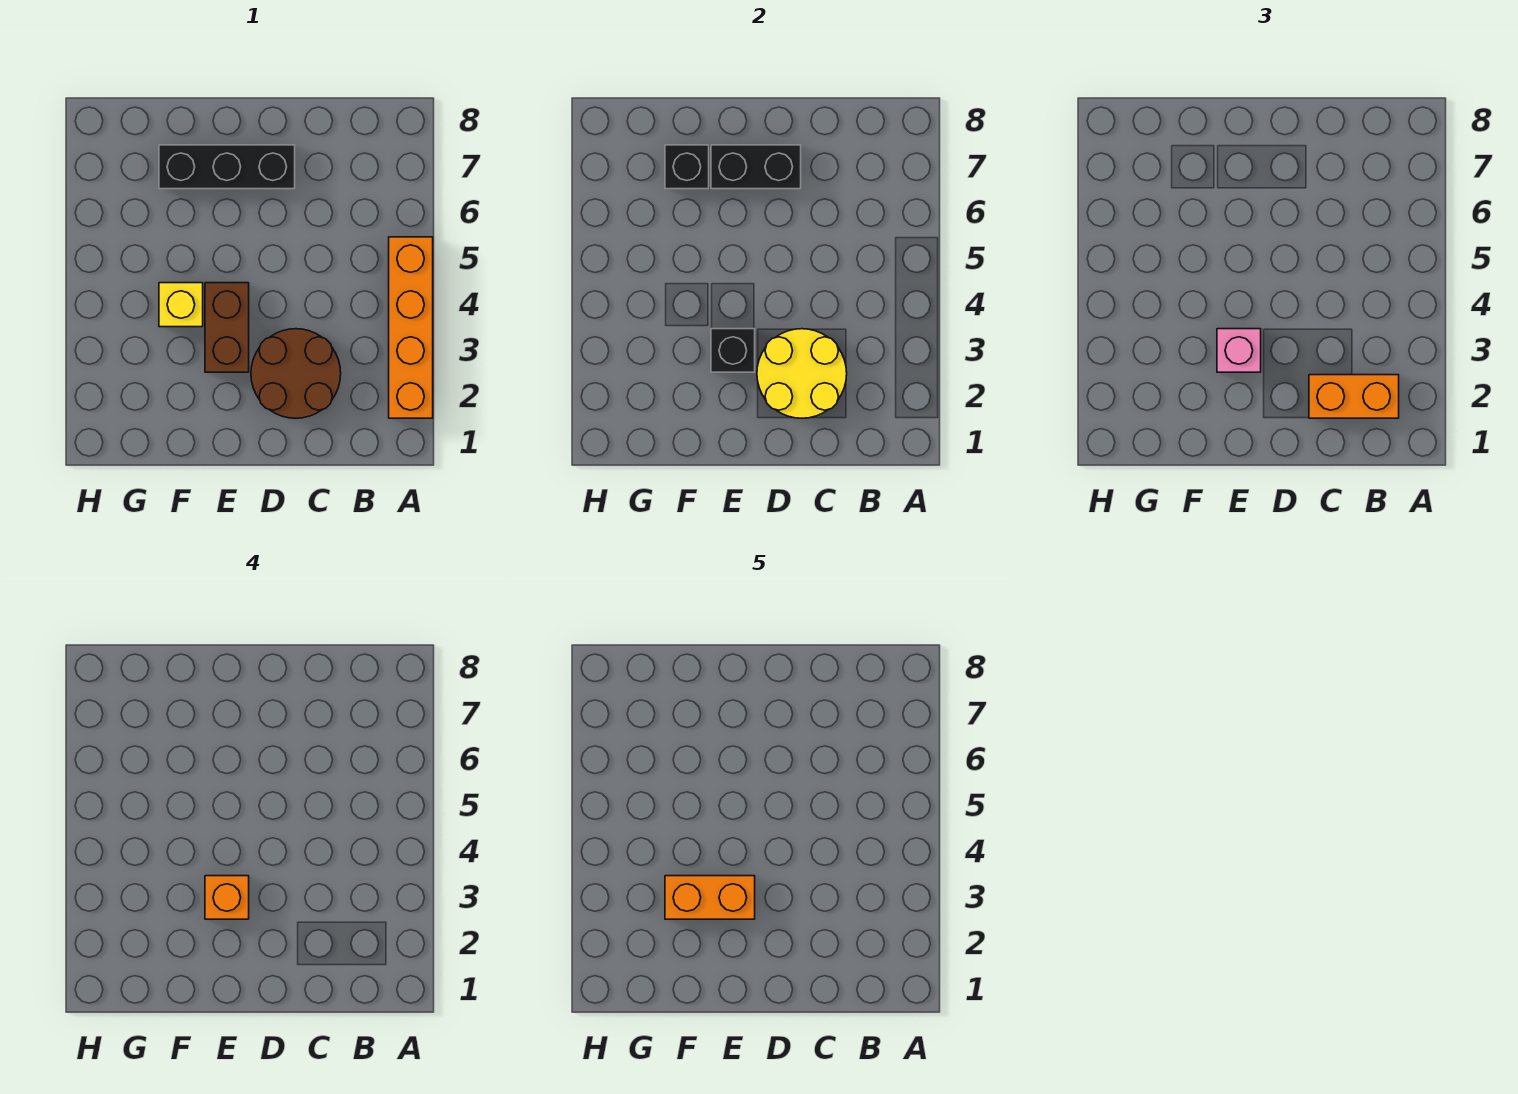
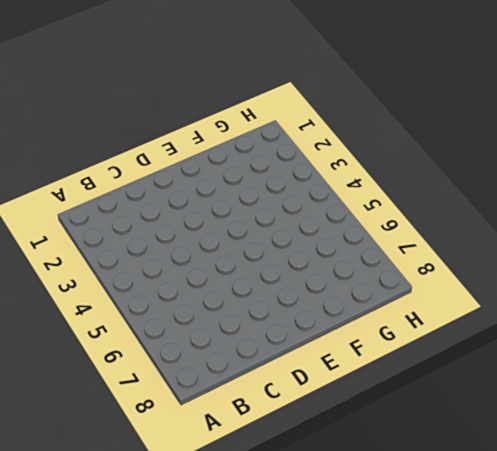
none -> orange brick A2:A5 level 1
none -> brown round brick C2:D3 level 1
none -> black brick D7:F7 level 1

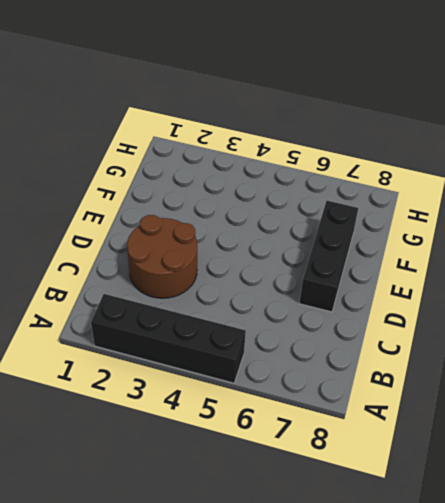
black brick A2:A5 level 1 -> orange brick A2:A5 level 1
none -> brown brick E3:E4 level 1
none -> yellow brick F4 level 1
none -> yellow round brick C2:D3 level 2

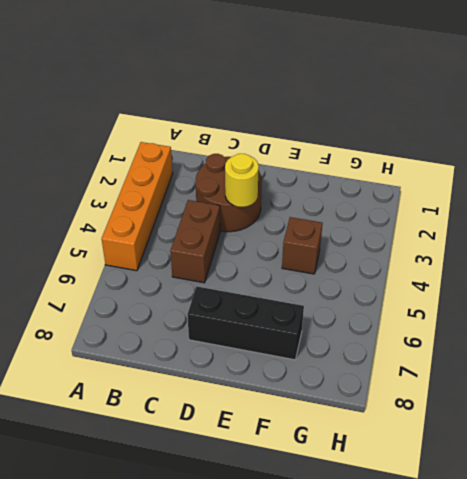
brown brick C4:C5 level 1 -> brown brick E3:E4 level 1
yellow round brick D3 level 2 -> yellow round brick C2:D3 level 2
brown brick F4 level 1 -> yellow brick F4 level 1
none -> black brick D7:E7 level 2
none -> black brick E3 level 2
none -> black brick F7 level 2

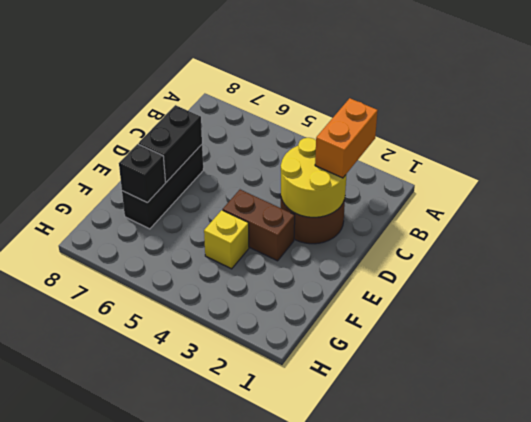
none -> orange brick A2:A5 level 1
none -> black brick E3 level 2
none -> pink brick E3 level 3

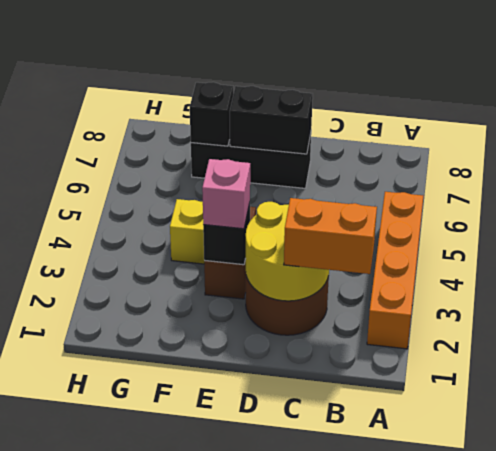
none -> orange brick E3 level 4
none -> orange brick E3:F3 level 5

